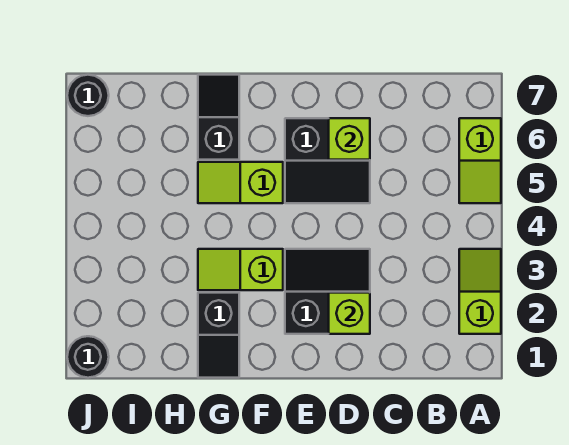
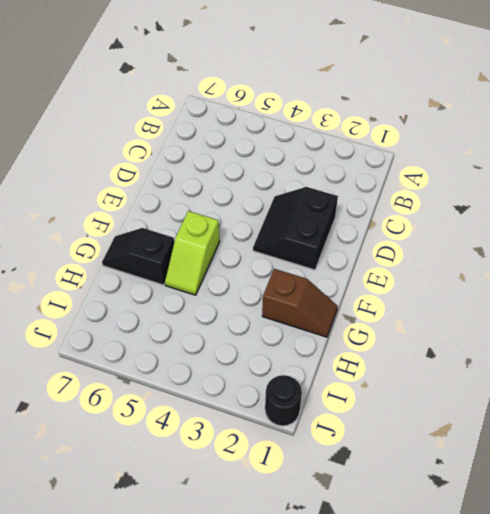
brown slope G1:G2 level 1 top 2 -> black slope G1:G2 level 1 top 2
none -> lime slope A2:A3 level 1 top 2
none -> lime slope A5:A6 level 1 top 6
none -> black slope D5:E6 level 1 top 6

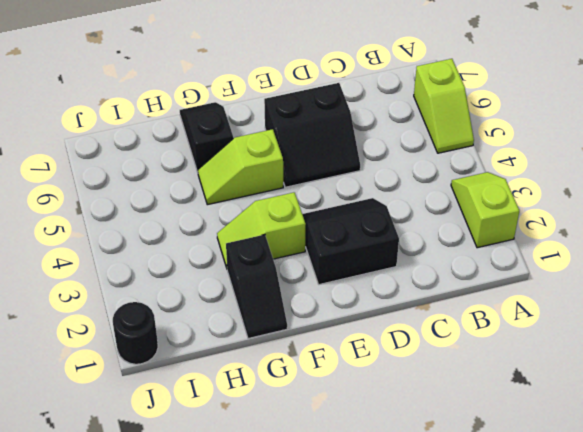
none -> black round brick J7 level 1
none -> lime brick D2 level 2
none -> lime brick D6 level 2

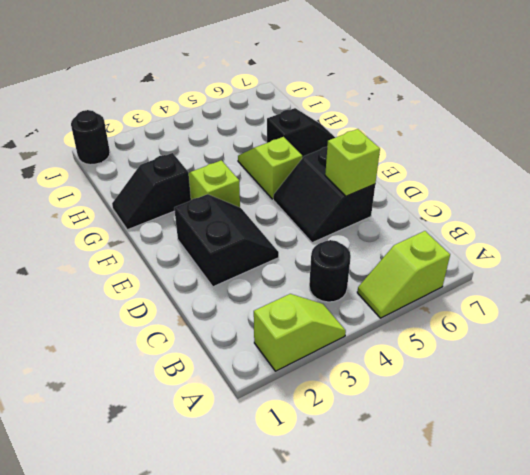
black round brick B4 level 1 -> black round brick J7 level 1
none -> lime brick D2 level 2

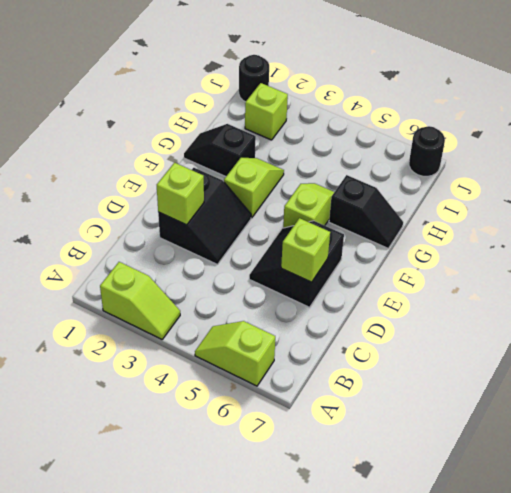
lime brick I2 level 1 -> none

